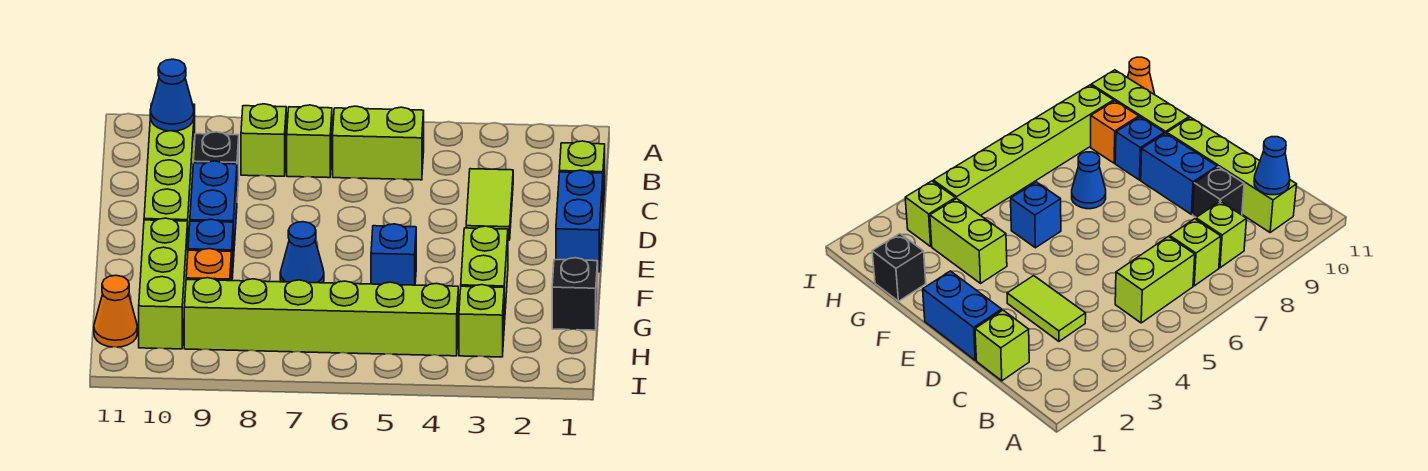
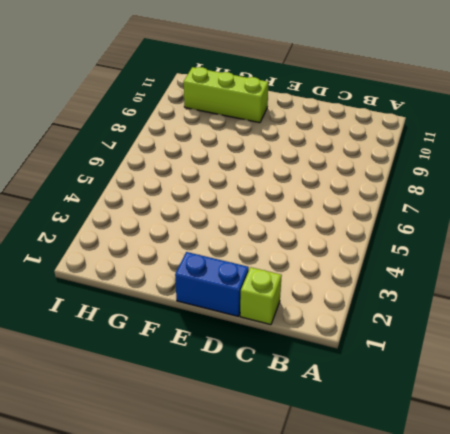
none -> lime brick B5:B6 level 1
none -> lime brick B7 level 1
none -> lime brick B8 level 1

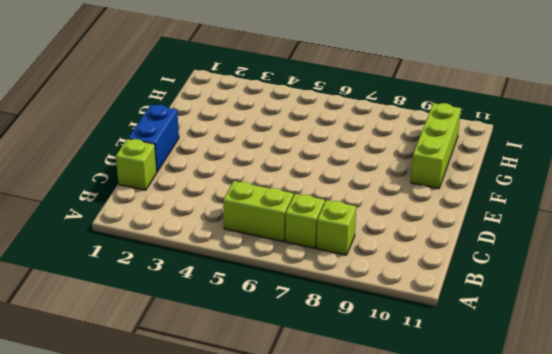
none -> lime brick B10:E10 level 1
none -> lime tile C3:D3 level 1
none -> black brick C9 level 1

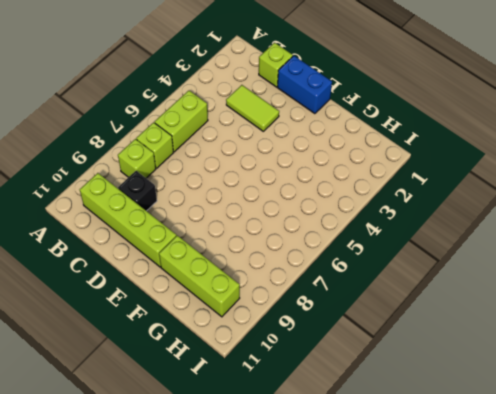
none -> blue brick D9:E9 level 1
none -> lime brick F3:G3 level 1
none -> blue brick F5 level 1

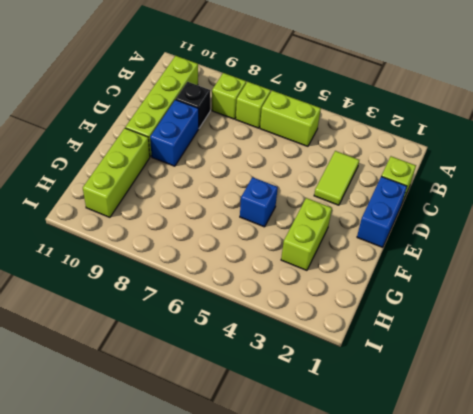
none -> blue cone F7 level 1
none -> blue brick F9 level 1
none -> black brick G1 level 1

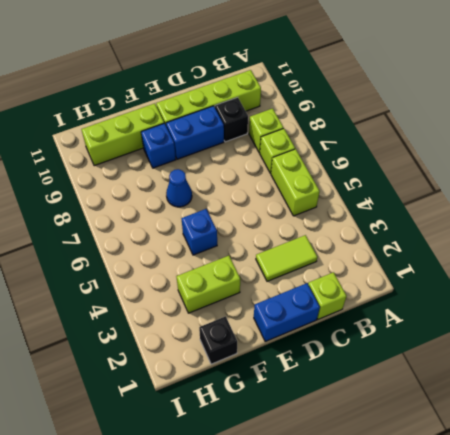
none -> orange brick G9 level 1
none -> lime brick H3 level 1
none -> lime brick H4:H9 level 1

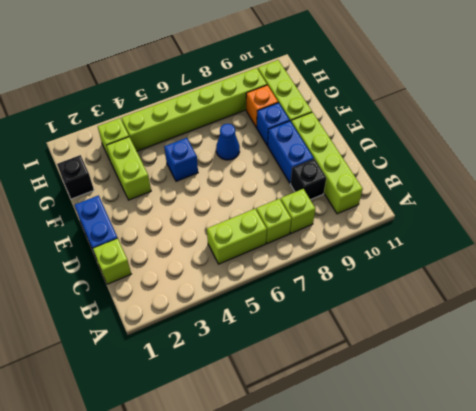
none -> lime tile C3:D3 level 1
none -> orange cone H11 level 1
none -> blue cone B10 level 2

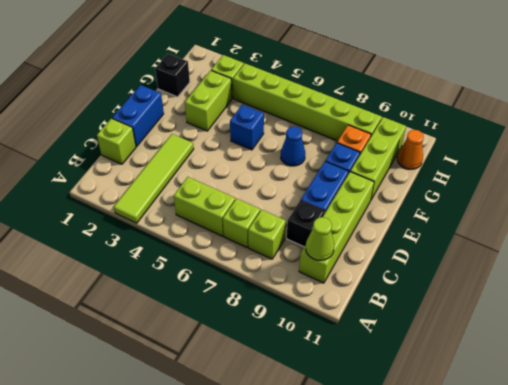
lime tile A3:D3 level 1 -> lime tile C3:D3 level 1
lime cone B10 level 2 -> blue cone B10 level 2

